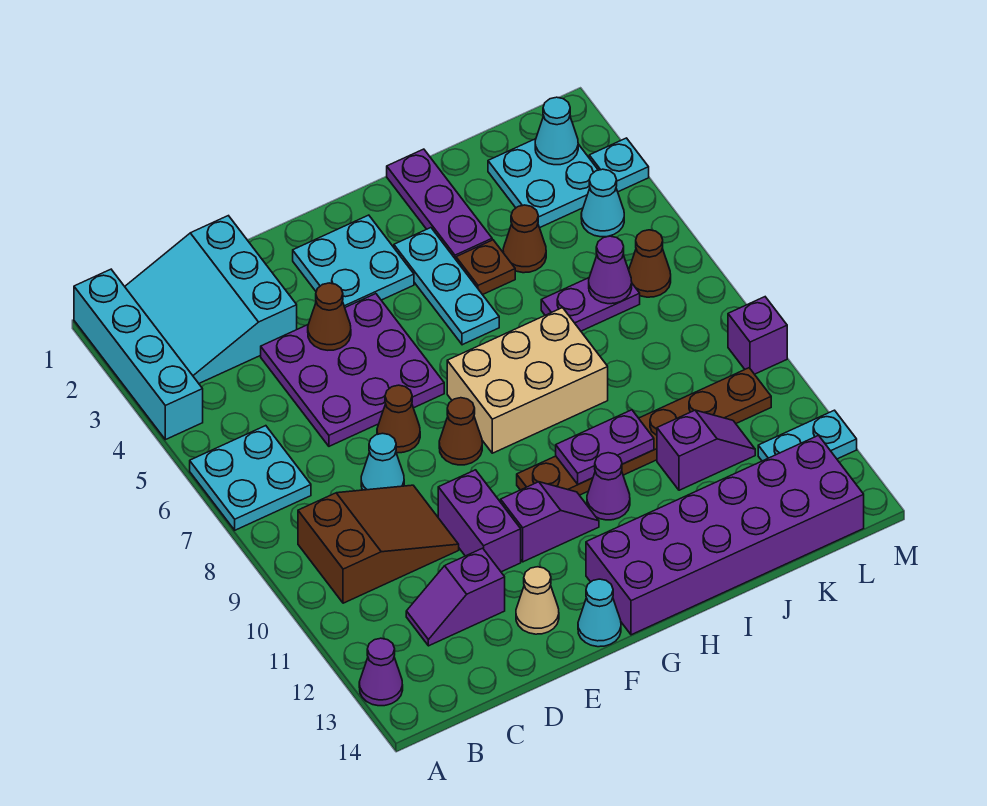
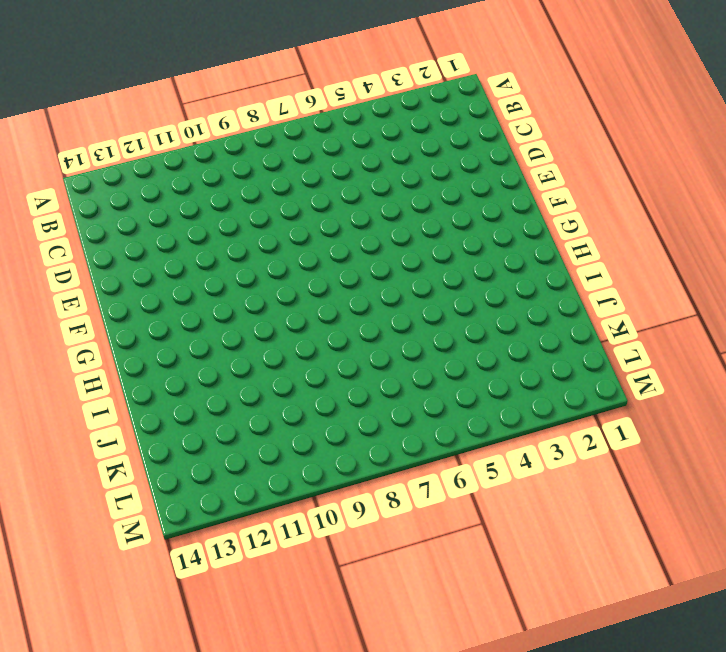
none -> cyan brick A1:A4 level 1
none -> cyan plate A6:B7 level 1
none -> purple cone A13 level 1
none -> cyan slope B1:D3 level 1 top D

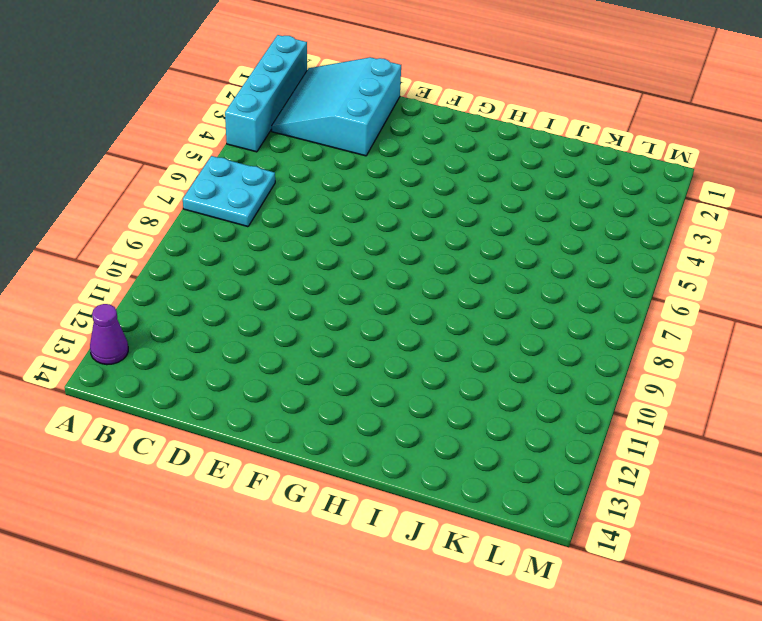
none -> brown slope B9:D10 level 1 top B
none -> purple slope C12:D12 level 1 top D
none -> purple plate D4:F6 level 1
none -> cyan cone D8 level 1

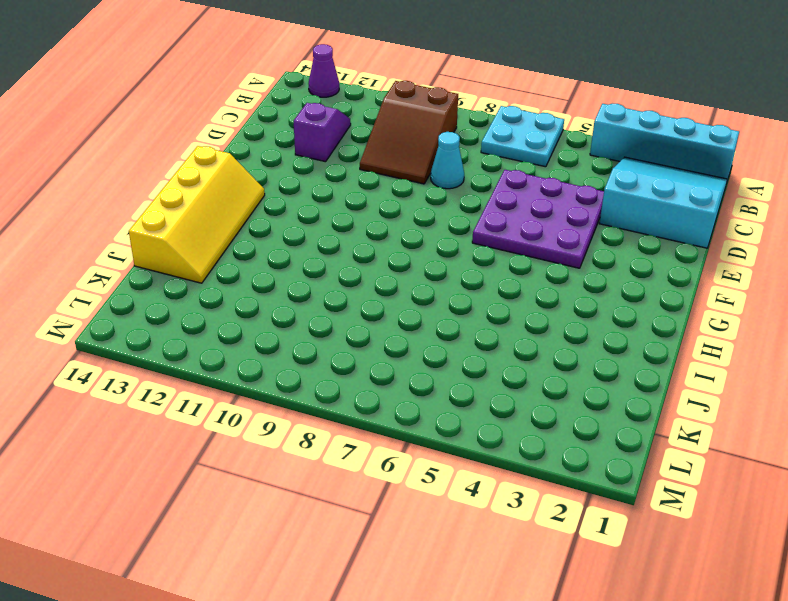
yellow slope G13:J14 level 1 top 14 -> purple brick G13:L14 level 1
none -> brown cone E7 level 1
none -> purple brick E10:E11 level 1
none -> tan cone E13 level 1
none -> cyan plate F2:G3 level 1

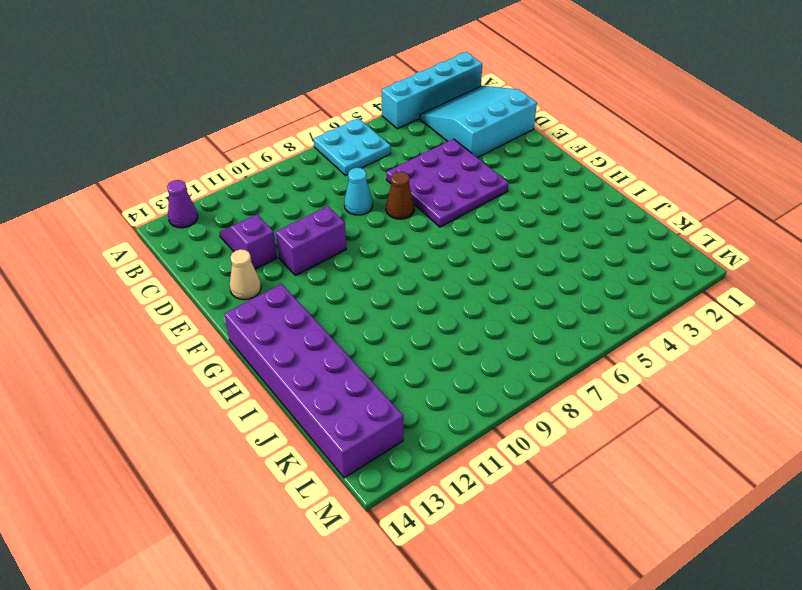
none -> brown slope B9:D10 level 1 top B
none -> cyan plate F2:G3 level 1
none -> brown cone F8 level 1
none -> purple slope F11:G11 level 1 top F

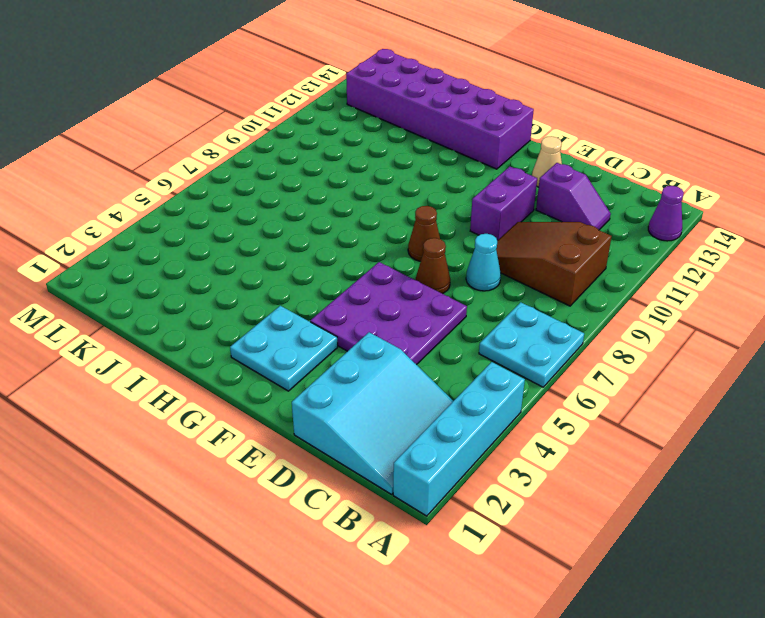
none -> purple slope F11:G11 level 1 top F
none -> cyan cone F14 level 1
none -> tan brick G7:I8 level 1
none -> brown plate G10:L10 level 1

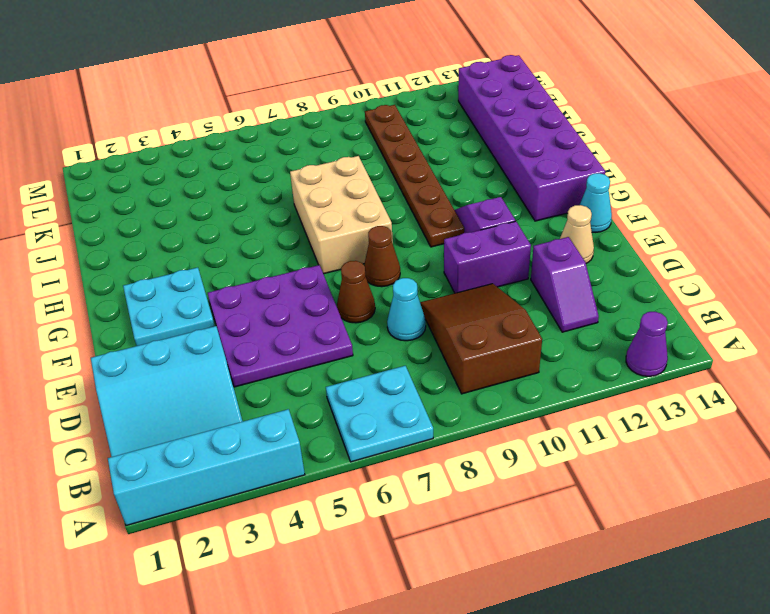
none -> cyan plate H3:H5 level 1
none -> purple cone H11 level 1
none -> purple plate I1:I3 level 1
none -> brown plate I4 level 1

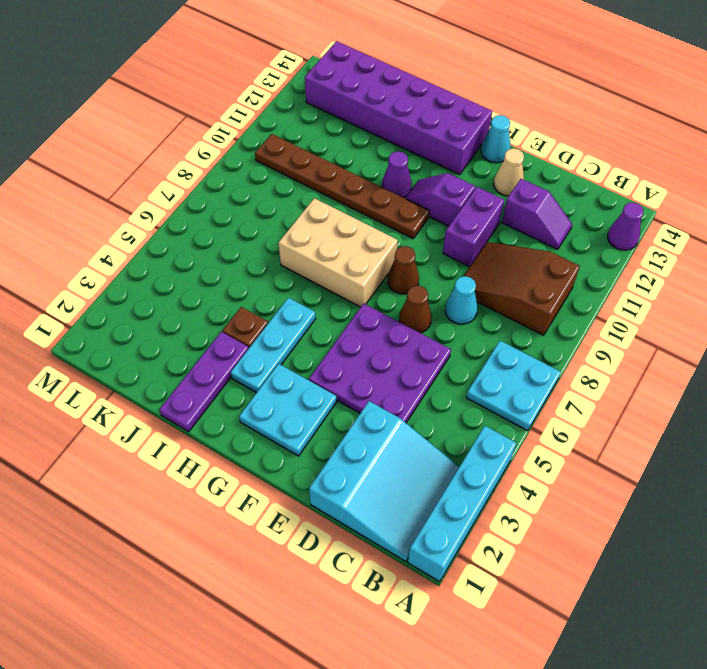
none -> brown cone J4 level 1
none -> purple plate J6:K6 level 1
none -> purple slope J11:K11 level 1 top J
none -> cyan plate K2:L3 level 1

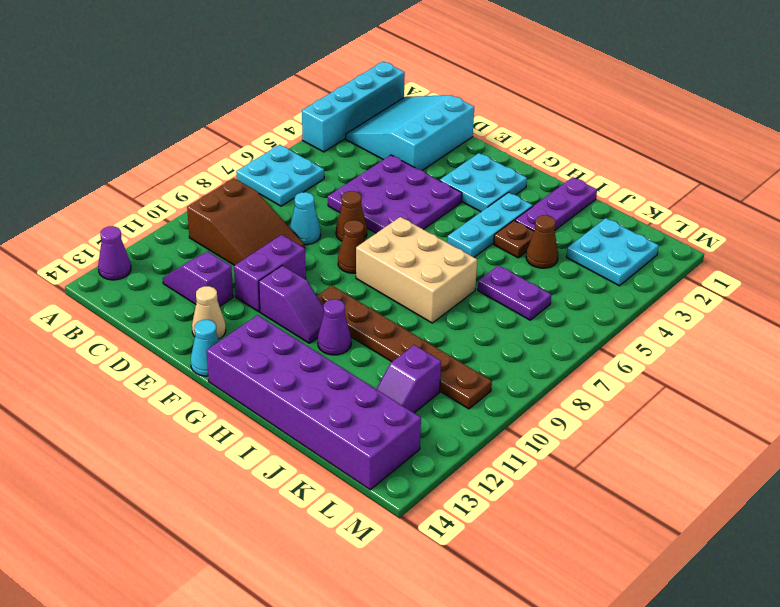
purple slope K11:K12 level 1 top 11 -> purple slope J11:K11 level 1 top J
none -> cyan cone L4 level 1
none -> brown cone L6 level 1
none -> cyan plate L12:M12 level 1
none -> cyan plate M3 level 1

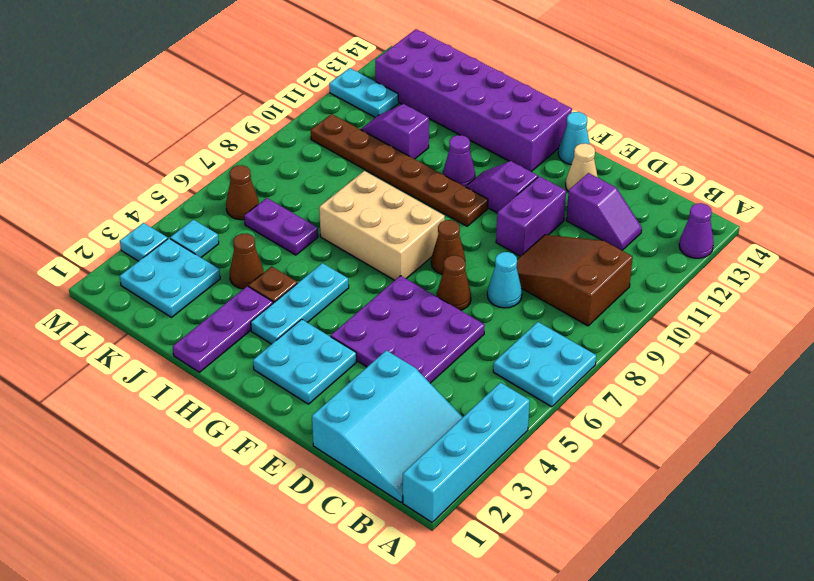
cyan plate L4 level 1 -> cyan cone L4 level 1
none -> purple brick M9 level 1
none -> brown cone E4 level 2
none -> purple plate H10:I10 level 2
none -> purple cone K6 level 2

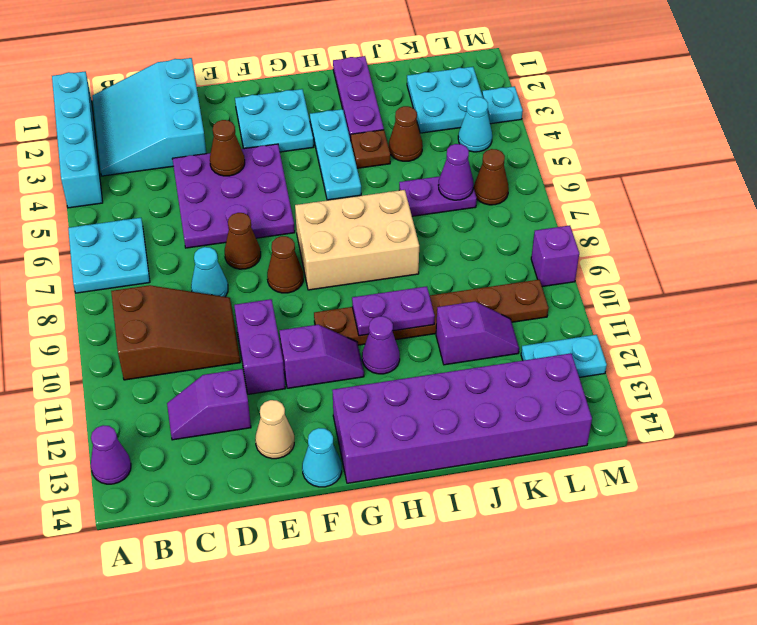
none -> cyan cone L2 level 2

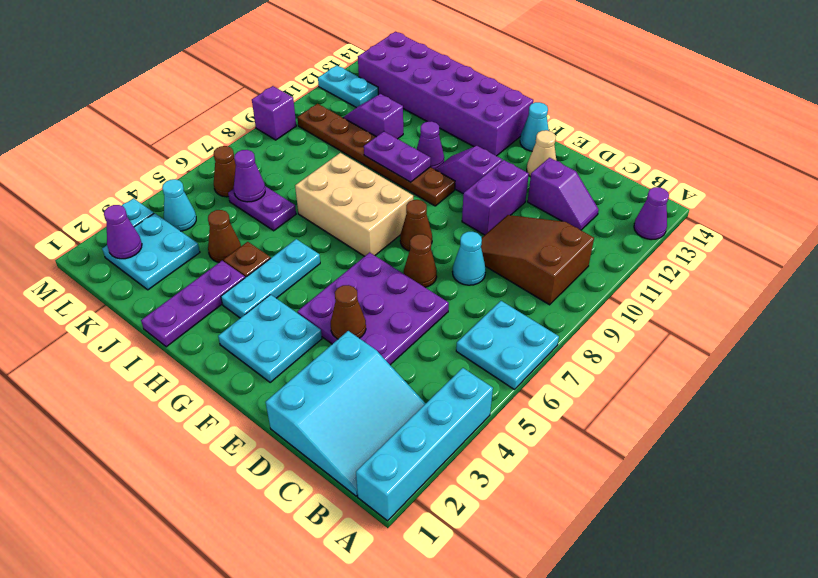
purple cone L2 level 2 -> cyan cone L2 level 2

